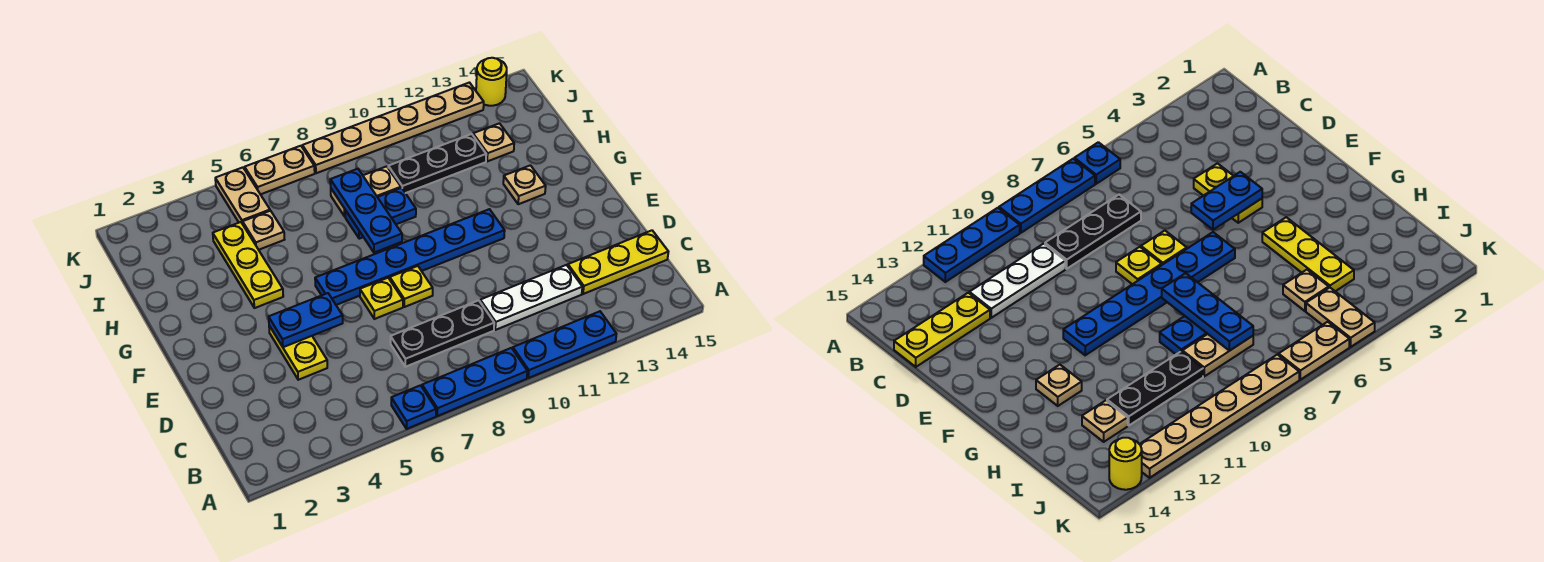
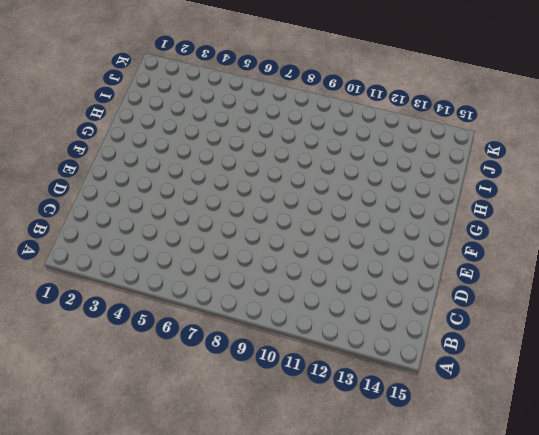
none -> blue plate A6 level 1
none -> blue plate A7:A9 level 1
none -> blue plate A10:A12 level 1

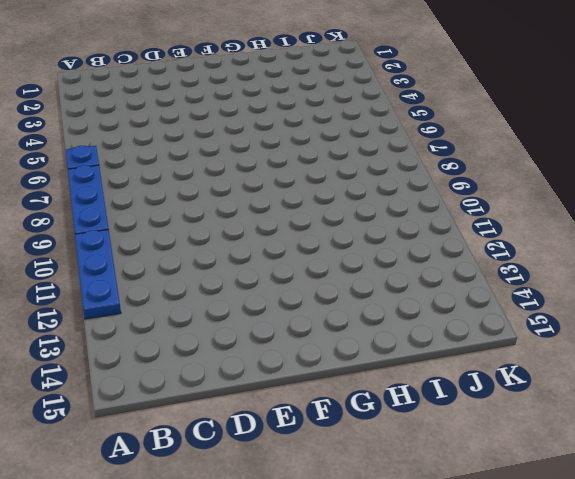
none -> black plate C7:C9 level 1
none -> white plate C10:C12 level 1
none -> yellow plate C13:C15 level 1

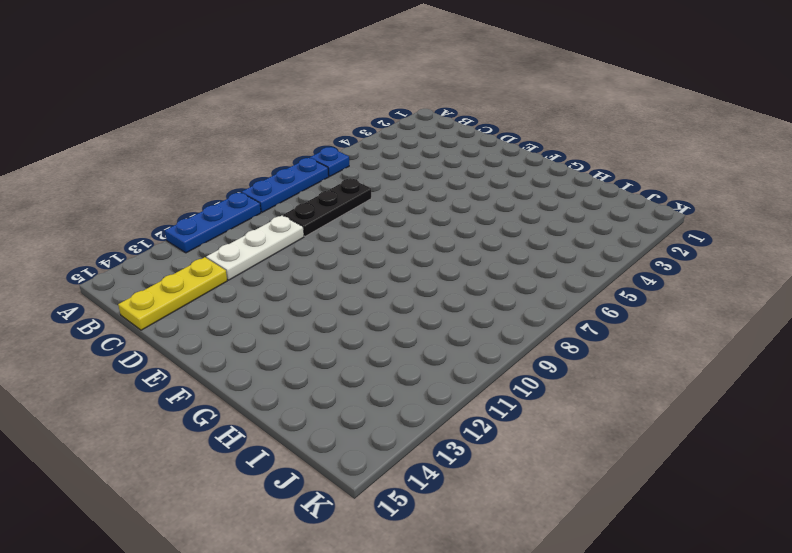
none -> yellow plate D4:E4 level 1
none -> yellow plate E7 level 1
none -> yellow plate E8 level 1

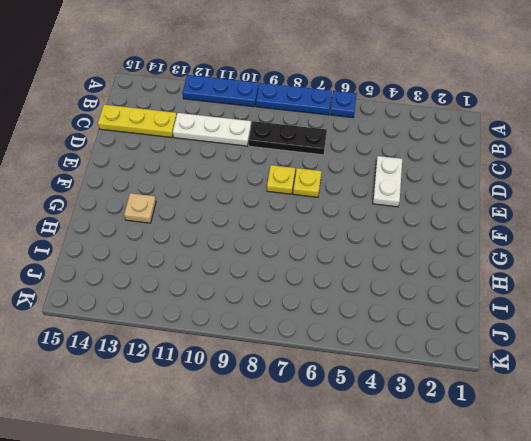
white plate D4:E4 level 1 -> yellow plate D4:E4 level 1
none -> blue plate F6:F11 level 1
none -> yellow plate G4:I4 level 1
none -> blue plate H8:H9 level 1

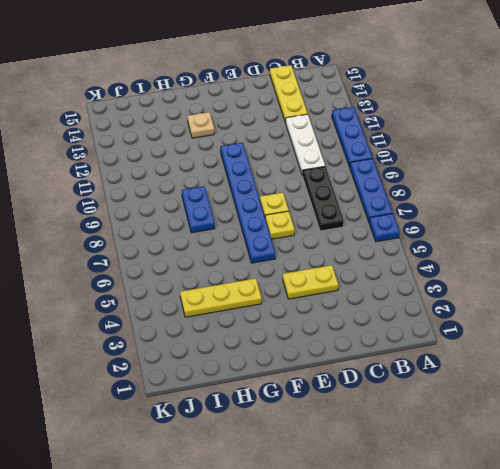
none -> tan plate I5 level 1
none -> tan plate I8:I9 level 1
none -> black plate I10:I12 level 1

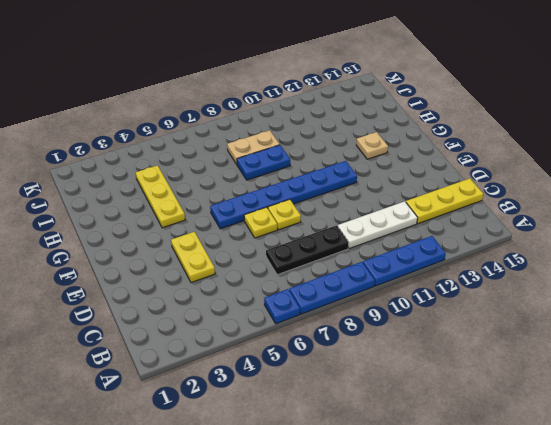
none -> tan plate I5 level 1
none -> black plate I10:I12 level 1
none -> tan plate I13 level 1

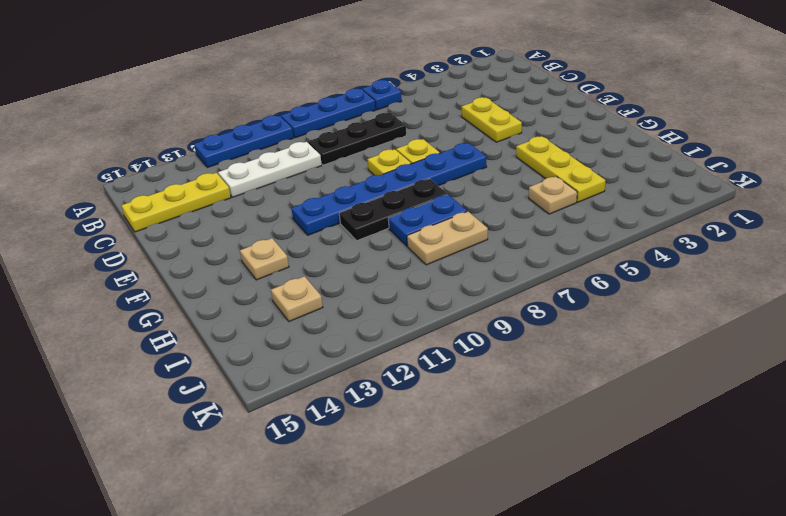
black plate G8:G10 level 1 -> black plate I10:I12 level 1
none -> tan plate J5:K5 level 1
none -> tan plate K6:K7 level 1
none -> tan plate K8:K13 level 1

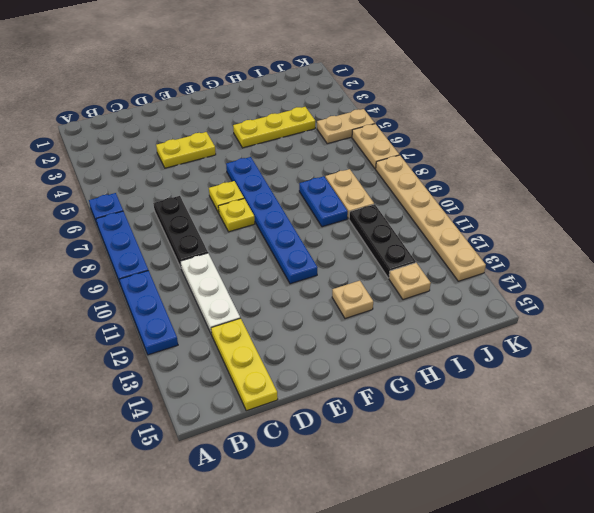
none -> tan plate I5 level 1
none -> yellow round brick K14 level 1
none -> blue plate E4:E5 level 2

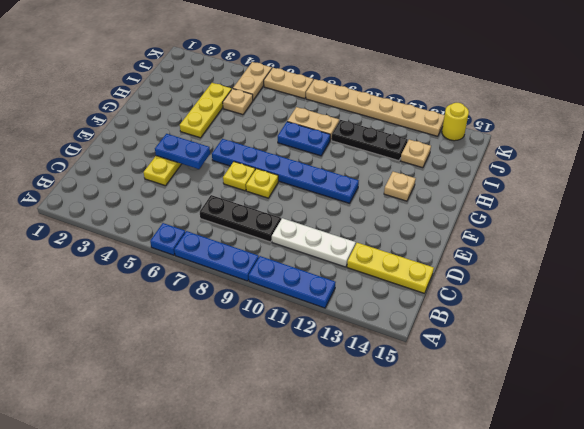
none -> blue plate G8:I8 level 2

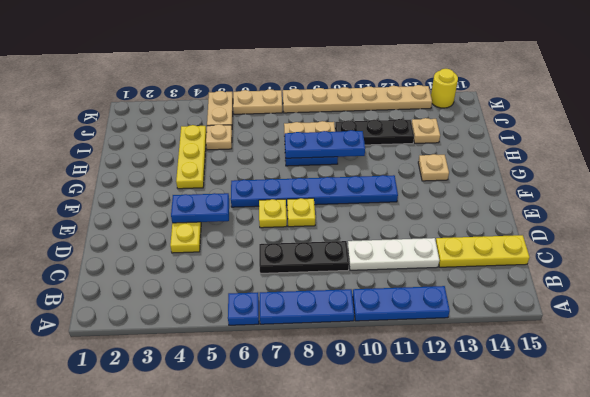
blue plate H8:H10 level 2 -> blue plate G8:I8 level 2

